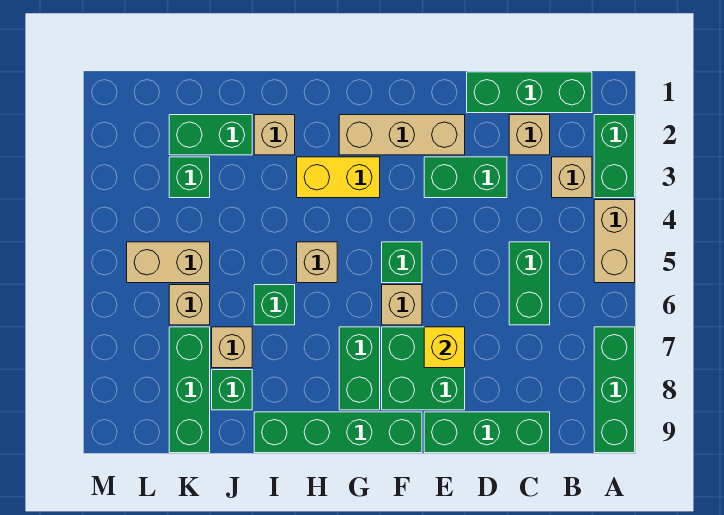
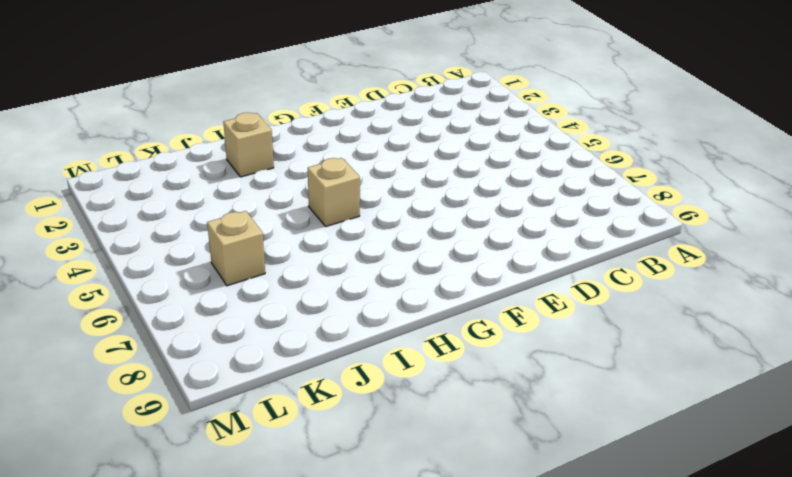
none -> green brick A2:A3 level 1
none -> tan brick A4:A5 level 1
none -> green brick A7:A9 level 1

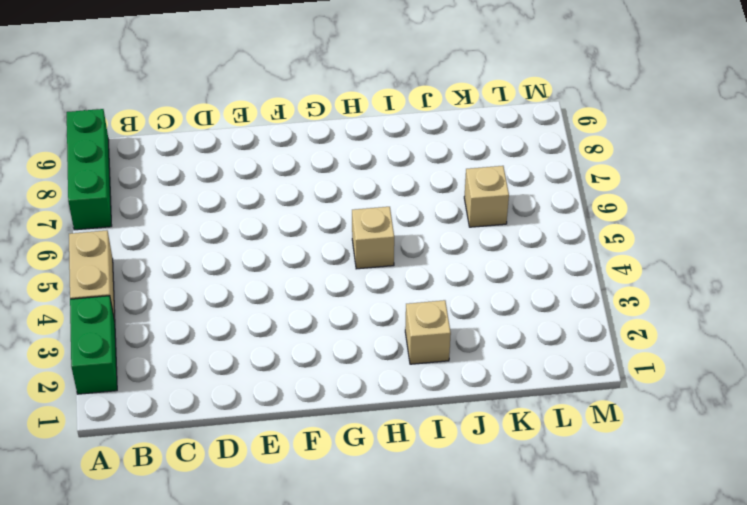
none -> green brick B1:D1 level 1
none -> tan brick B3 level 1
none -> tan brick C2 level 1

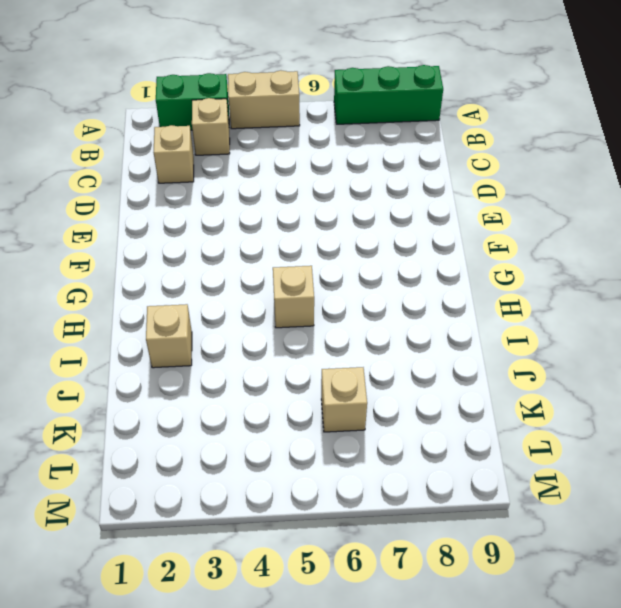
none -> green brick B1:D1 level 1
none -> green brick C5:C6 level 1
none -> green brick C9:E9 level 1

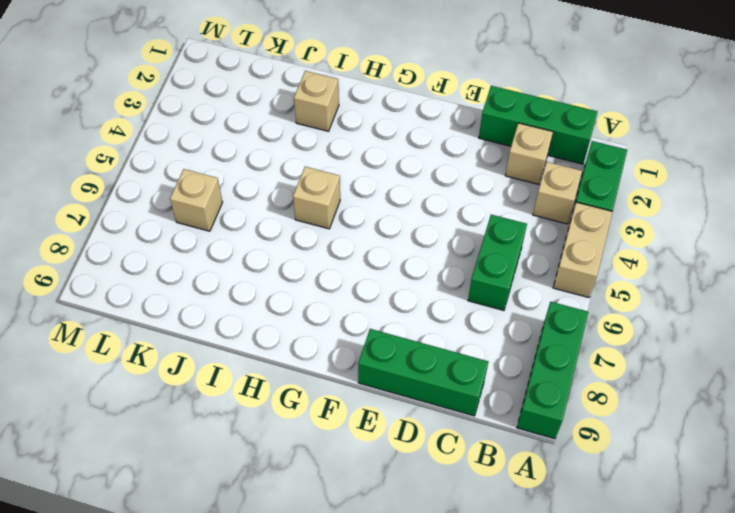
none -> green brick D3:E3 level 1
none -> tan brick E2:G2 level 1
none -> green brick E7:F8 level 1

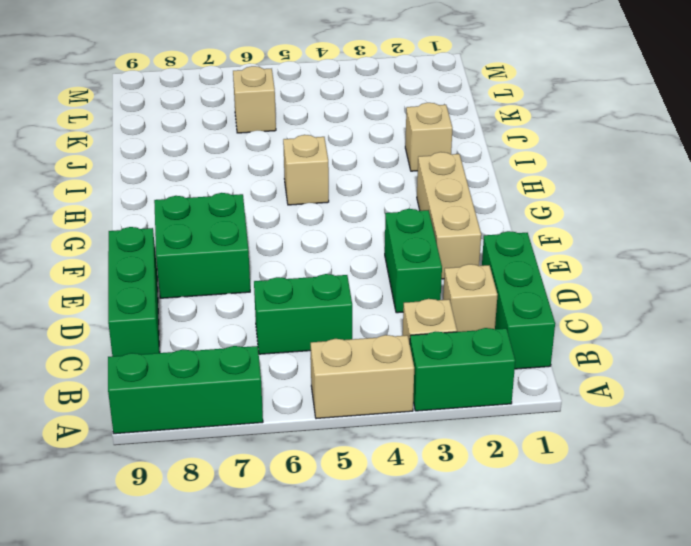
none -> green brick F5 level 1
none -> tan brick F6 level 1
none -> green brick F9:I9 level 1

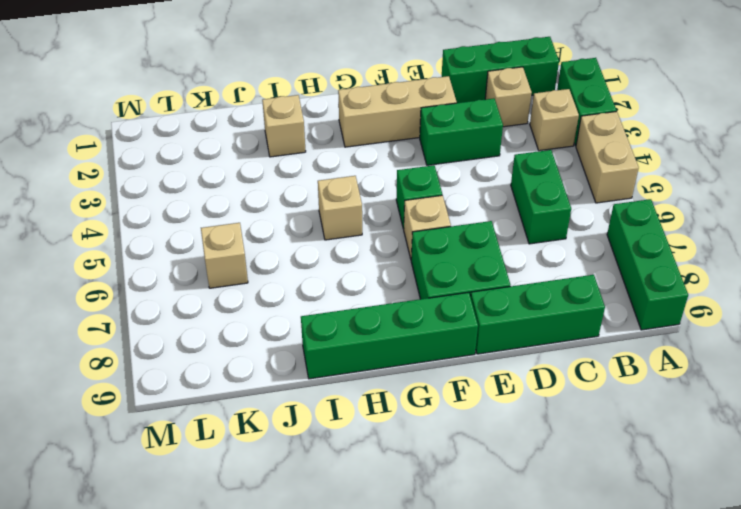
none -> yellow brick G3:H3 level 1
none -> green brick G7:G8 level 1
none -> green brick I6 level 1

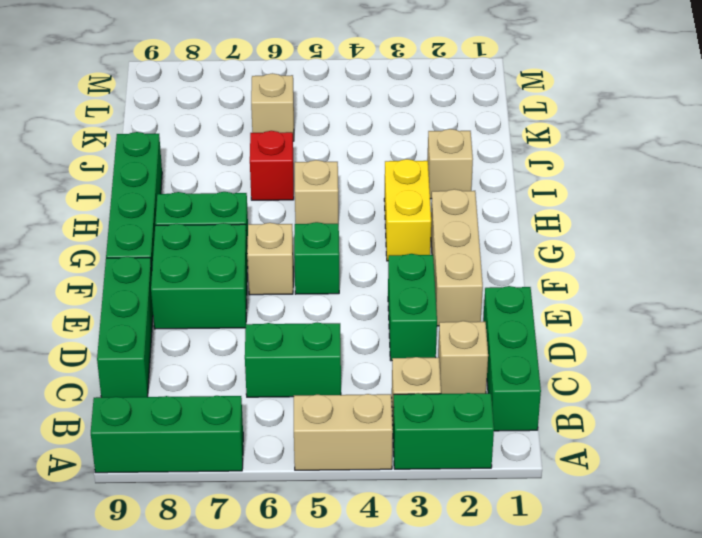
red brick I6 level 1 -> green brick I6 level 1
none -> green brick J2:K2 level 1
none -> tan brick J7 level 1
none -> green brick J8 level 1

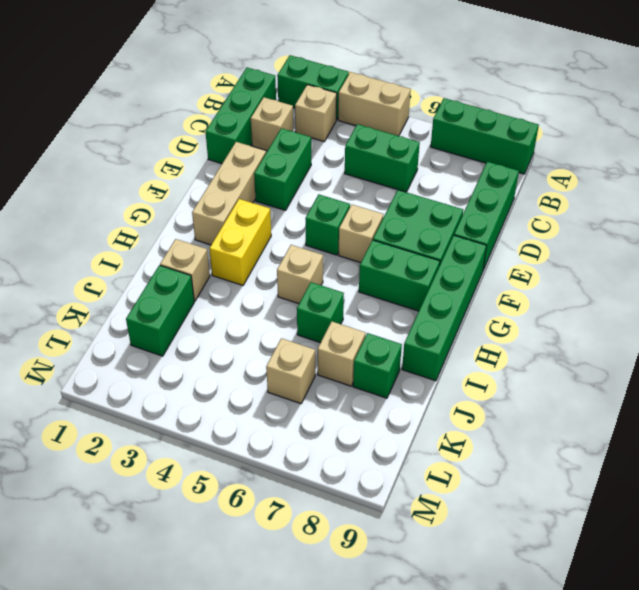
none -> green brick K3 level 1
none -> tan brick K5:L5 level 1
none -> green brick K7:K9 level 1

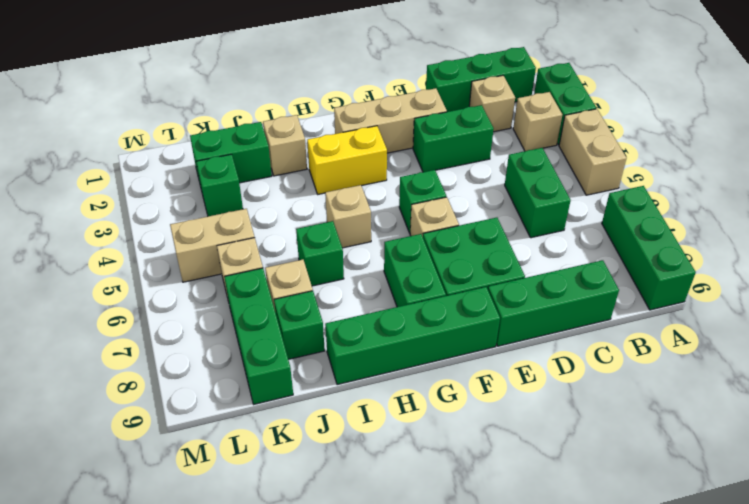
none -> yellow brick E7 level 2

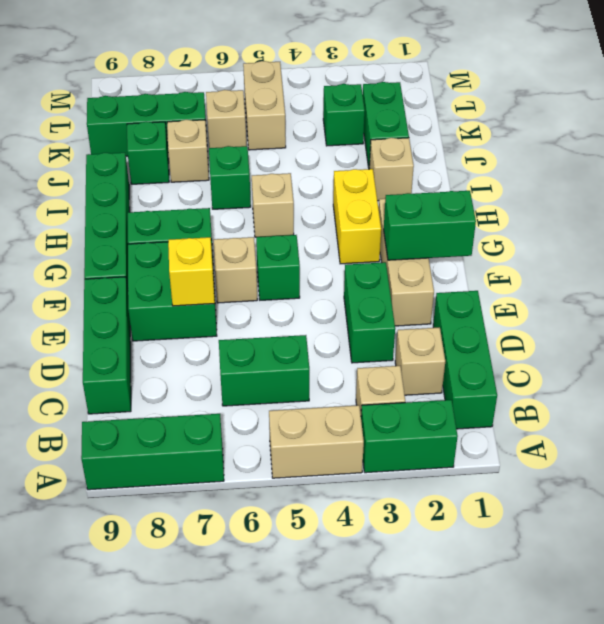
green brick F1:F2 level 2 -> none

